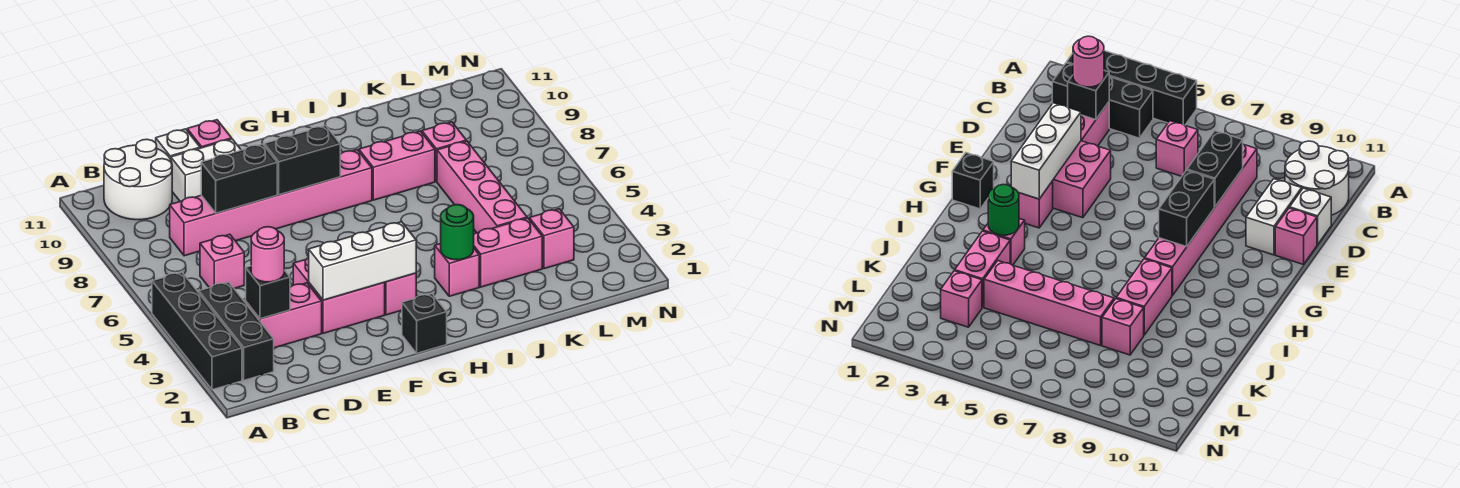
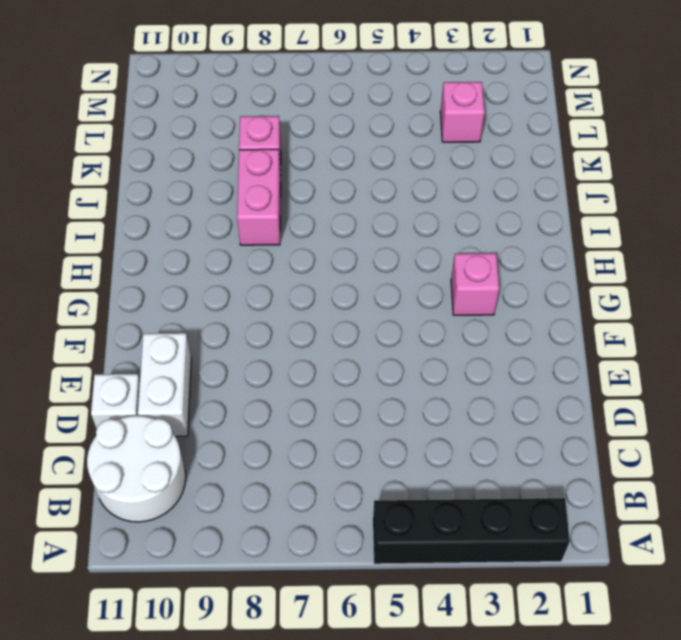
none -> black brick B2:B4 level 1
none -> pink brick C3:D3 level 1
none -> pink brick C6 level 1

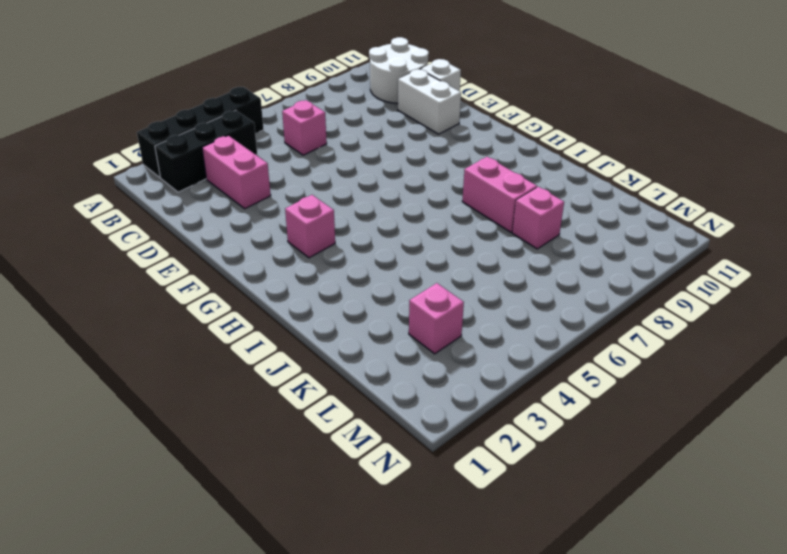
none -> pink brick C8:H8 level 1
none -> pink brick E3:F4 level 1
none -> pink brick E11 level 1

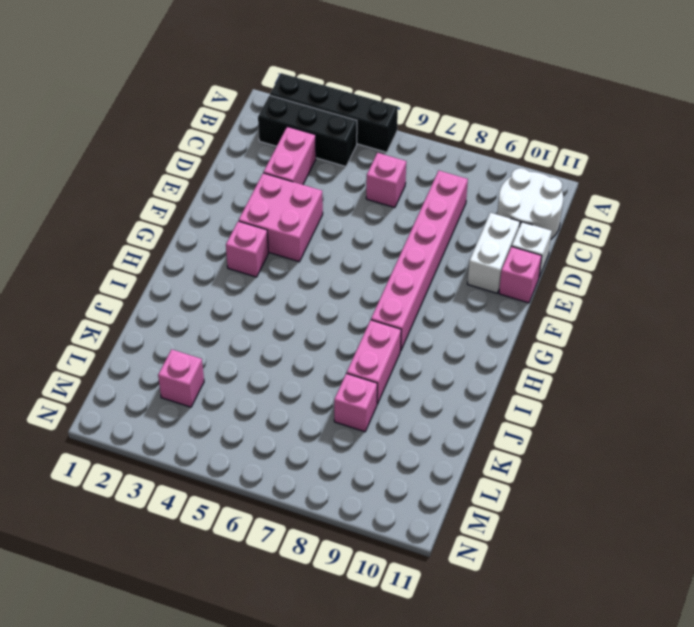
none -> black brick G1 level 1
none -> pink brick I3 level 1
none -> pink brick J3:K3 level 1

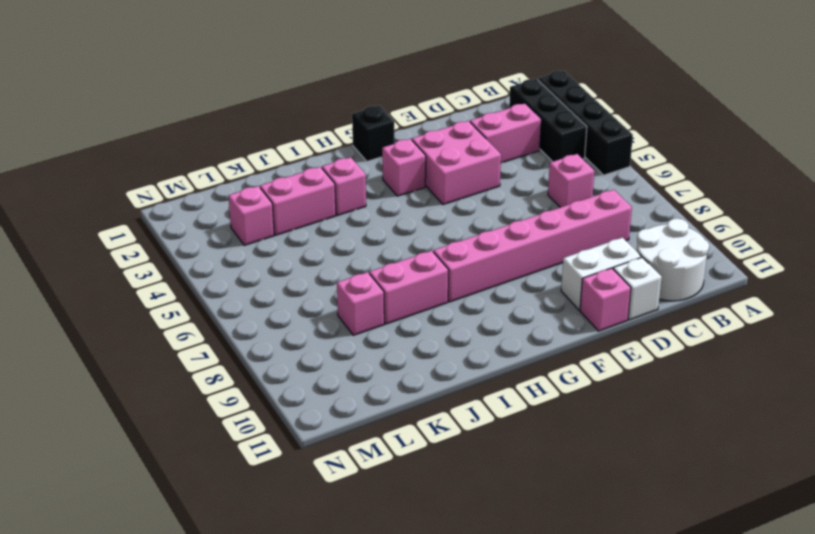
none -> pink brick K4:K7 level 1
none -> black brick C3 level 2
none -> black brick D8:E8 level 2

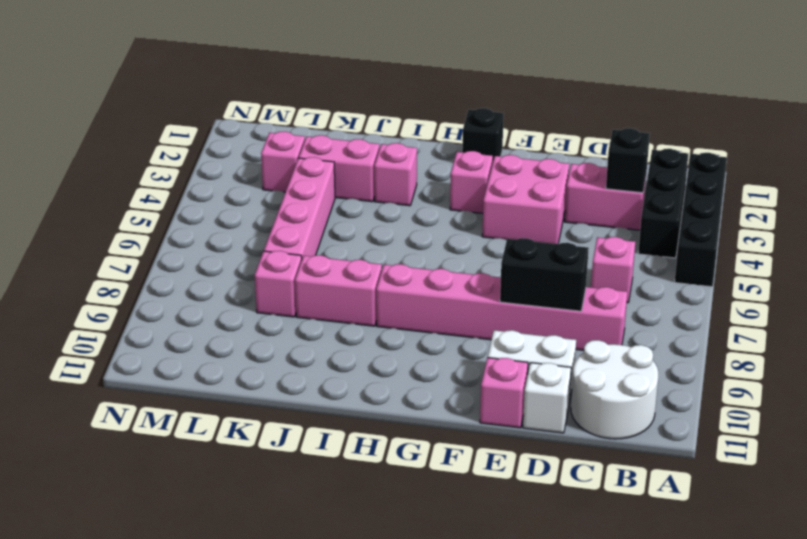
none -> white brick E3:G3 level 2
none -> black brick F8:G8 level 2
none -> green round brick I3 level 2

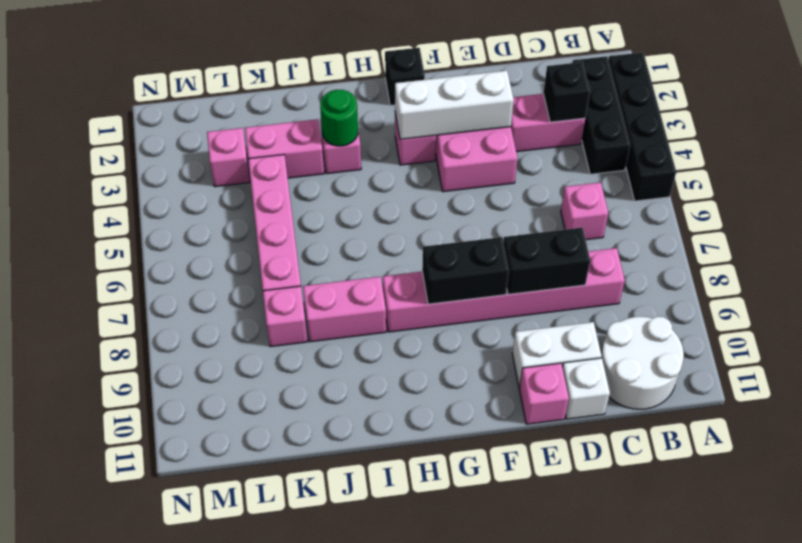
none -> pink round brick C3 level 3

